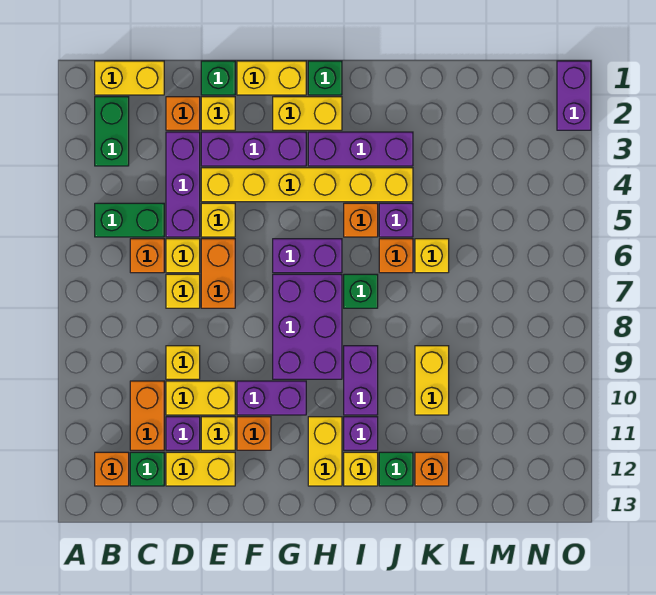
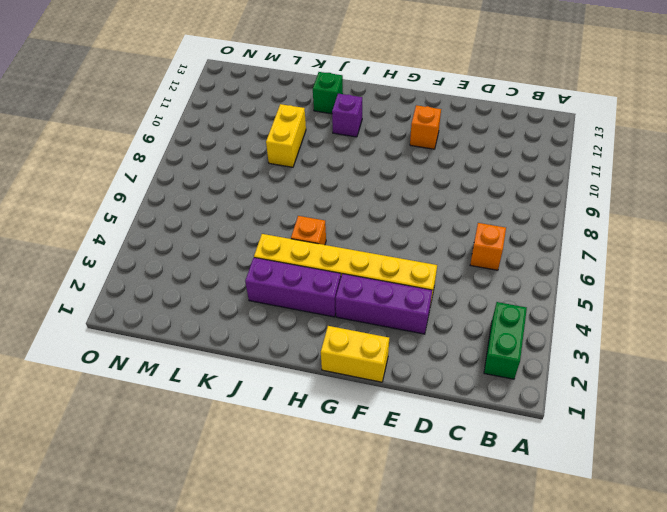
none -> yellow brick B1:C1 level 1
none -> green brick B5:C5 level 1
none -> orange brick B12 level 1
none -> orange brick C10:C11 level 1

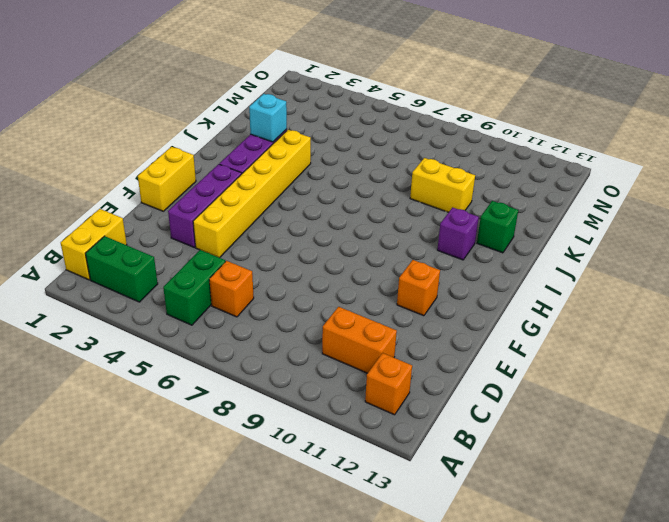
cyan brick J3 level 2 -> none
none -> green brick C12 level 1
none -> orange brick D2 level 1
none -> purple brick D3:D5 level 1
none -> yellow brick D6 level 1

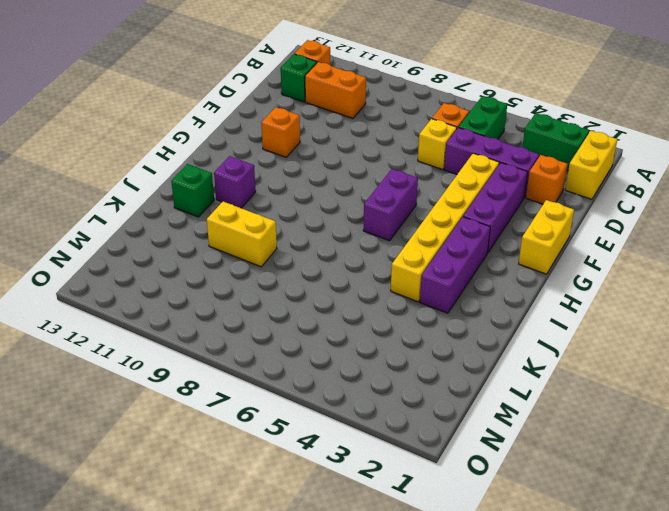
none -> yellow brick D7 level 1
none -> yellow brick D9 level 1
none -> yellow brick D10:E10 level 1
none -> purple brick D11 level 1

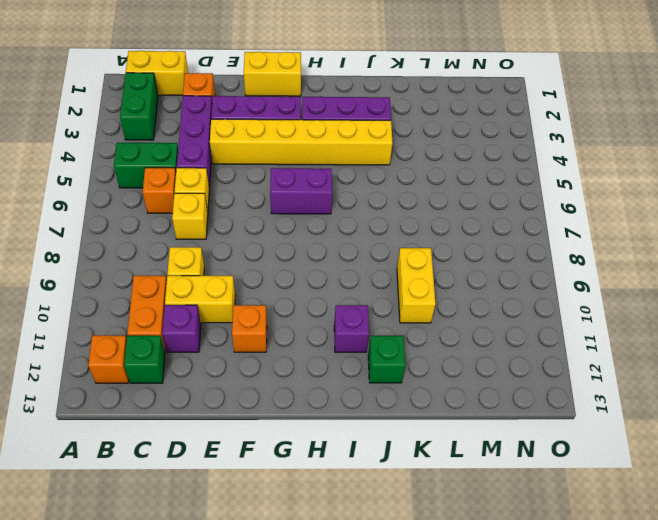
none -> yellow brick D12:E12 level 1
none -> green brick E1 level 1
none -> yellow brick E2 level 1
none -> yellow brick E5 level 1

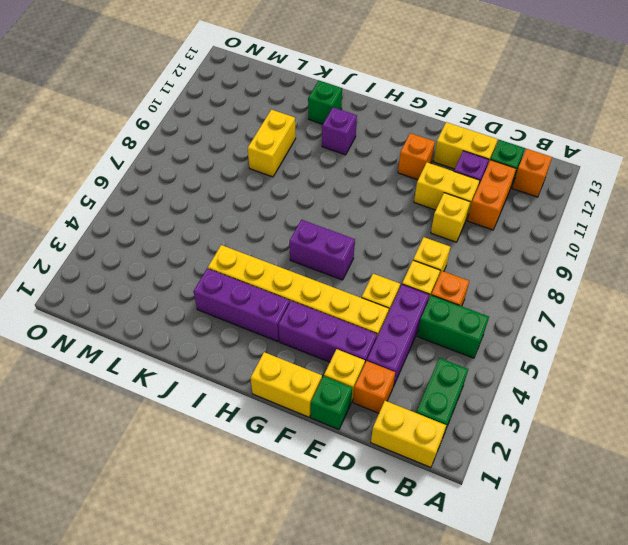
none -> orange brick E6:E7 level 1
none -> yellow brick E11 level 1
none -> purple brick F10:G10 level 1
none -> yellow brick G2:H2 level 1

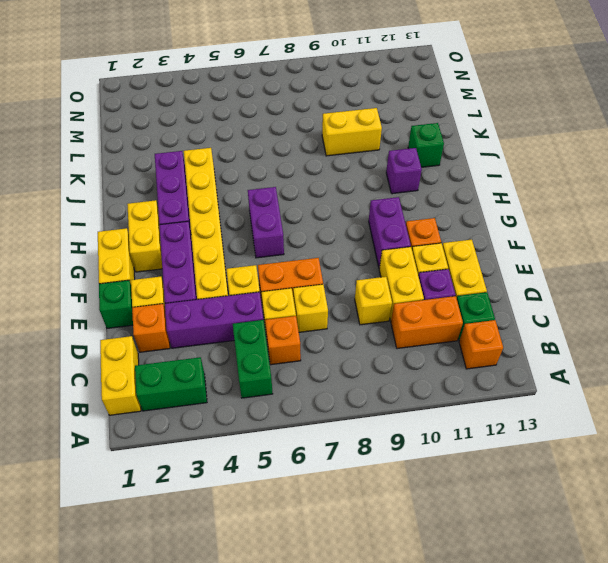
none -> purple brick G7:H9 level 1
none -> green brick H1 level 1
none -> yellow brick H11:H12 level 1
none -> orange brick I5 level 1

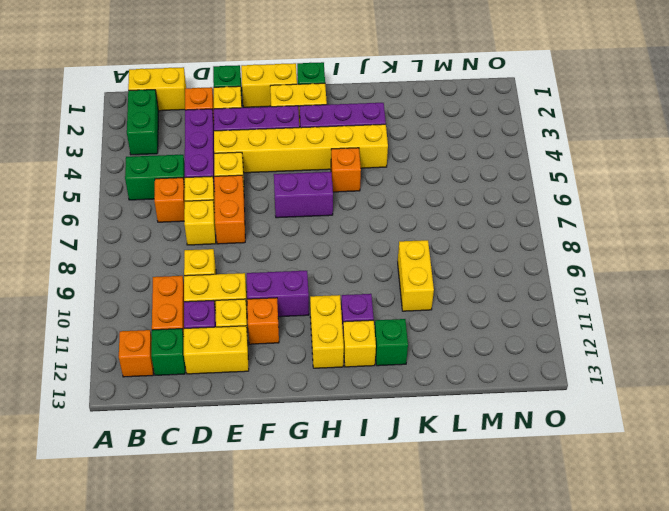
none -> purple brick G7:H9 level 1
none -> green brick I7 level 1
none -> purple brick I9:I10 level 1
none -> purple brick J5 level 1

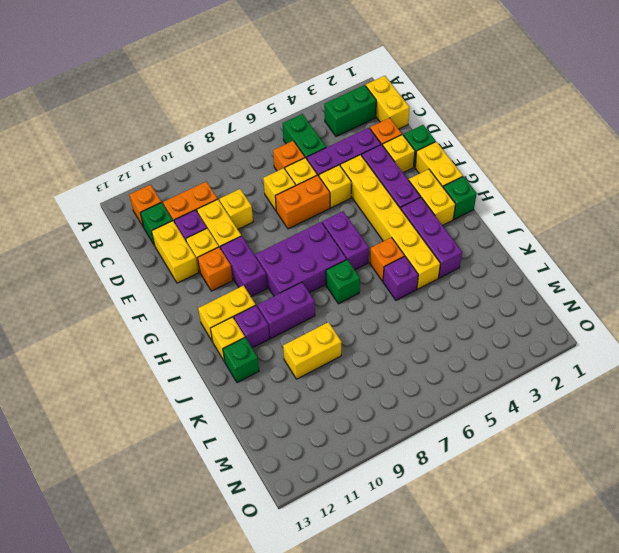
none -> orange brick J6 level 1
none -> yellow brick K6 level 1
none -> orange brick K12 level 1
none -> purple brick O1:O2 level 1

